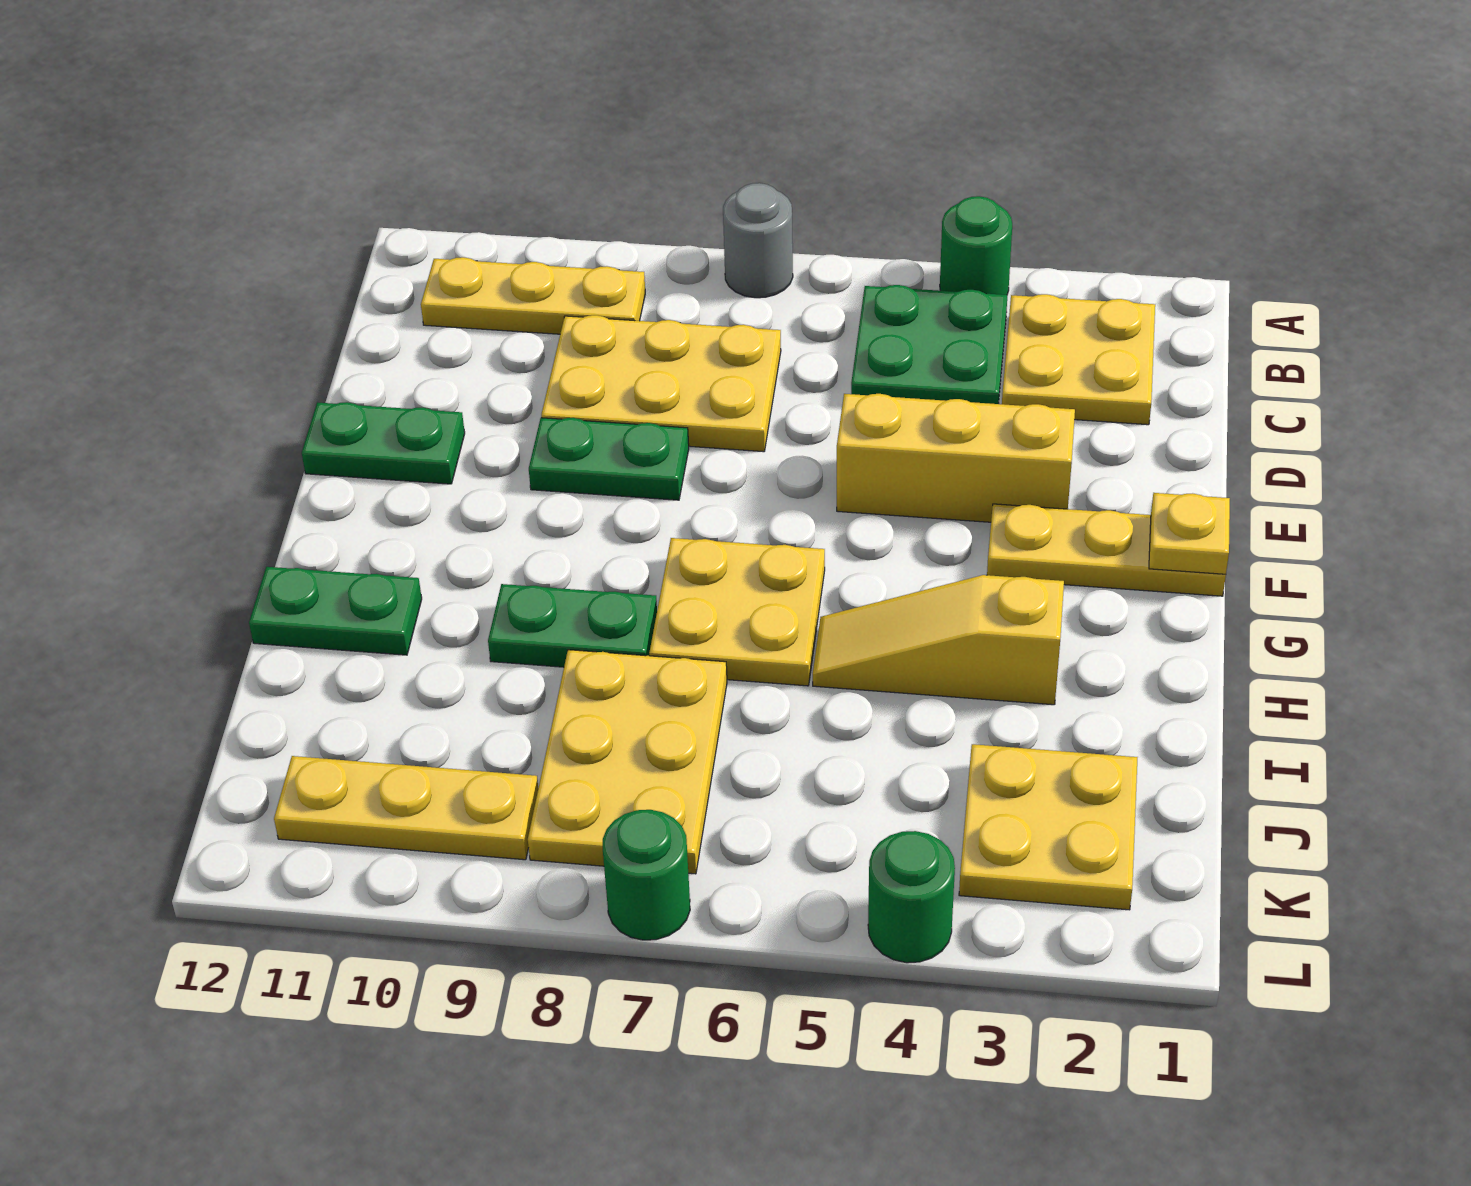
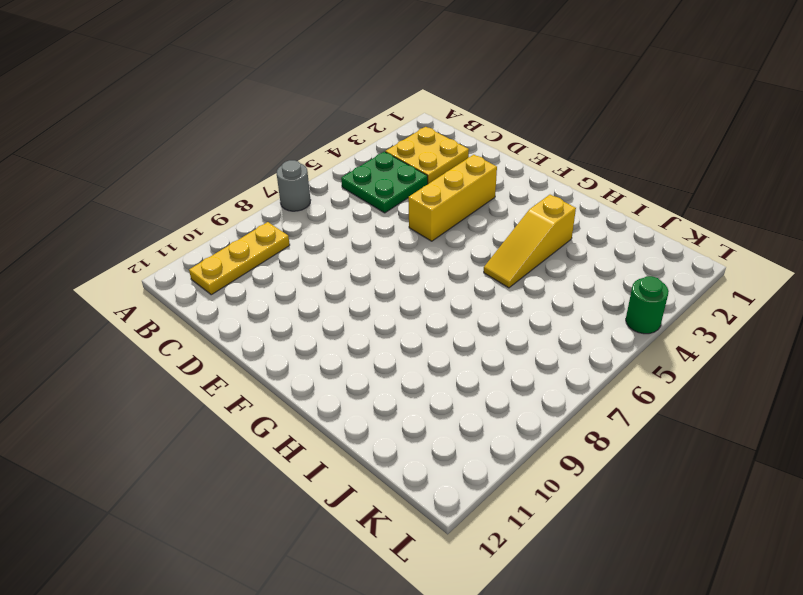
none -> green round brick A4 level 1
none -> yellow plate C7:D9 level 1
none -> green plate E8:E9 level 1

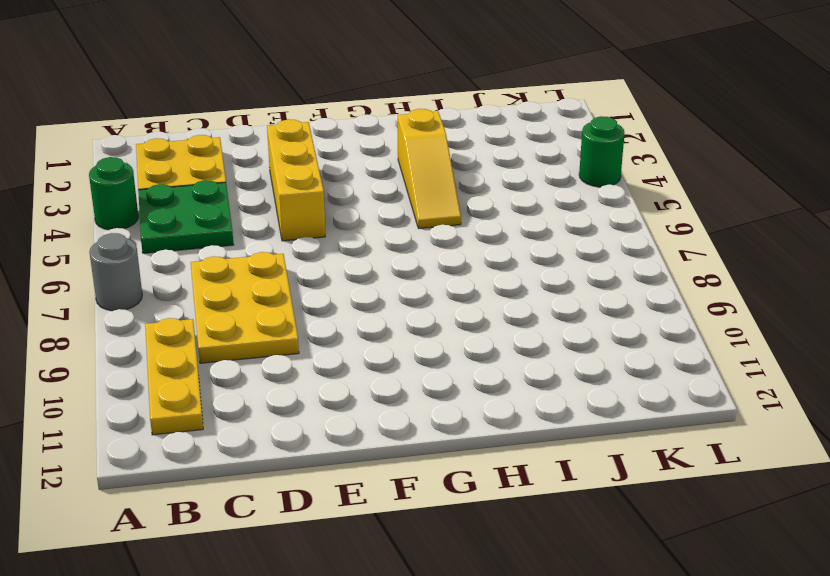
none -> green plate E8:E9 level 1
none -> green plate E11:E12 level 1
none -> yellow plate F1:F3 level 1

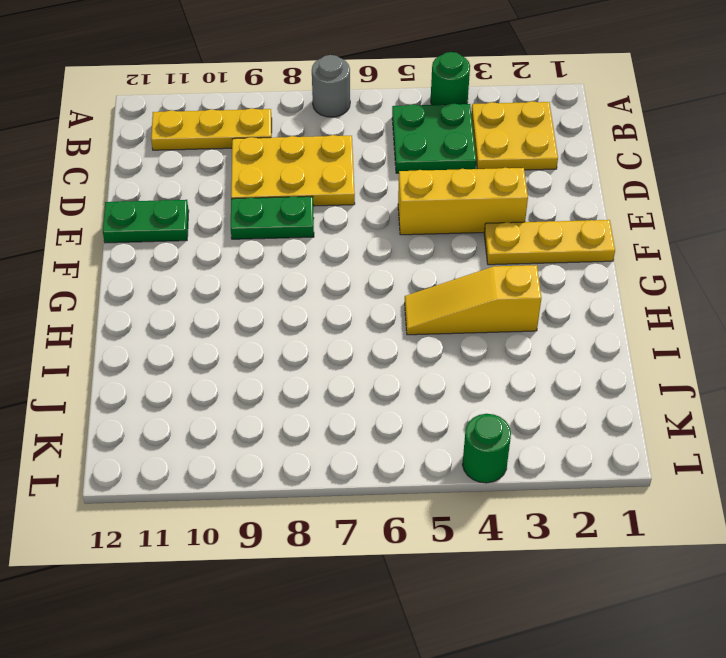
none -> yellow plate G6:H7 level 1
none -> green plate H8:H9 level 1
none -> green plate H11:H12 level 1

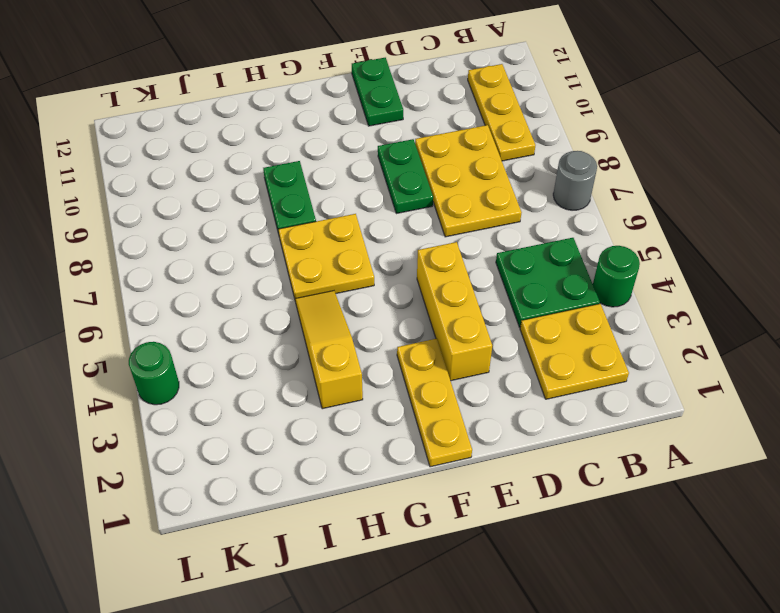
none -> green plate H11:H12 level 1
none -> yellow plate I7:K8 level 1
none -> yellow plate J2:K3 level 1

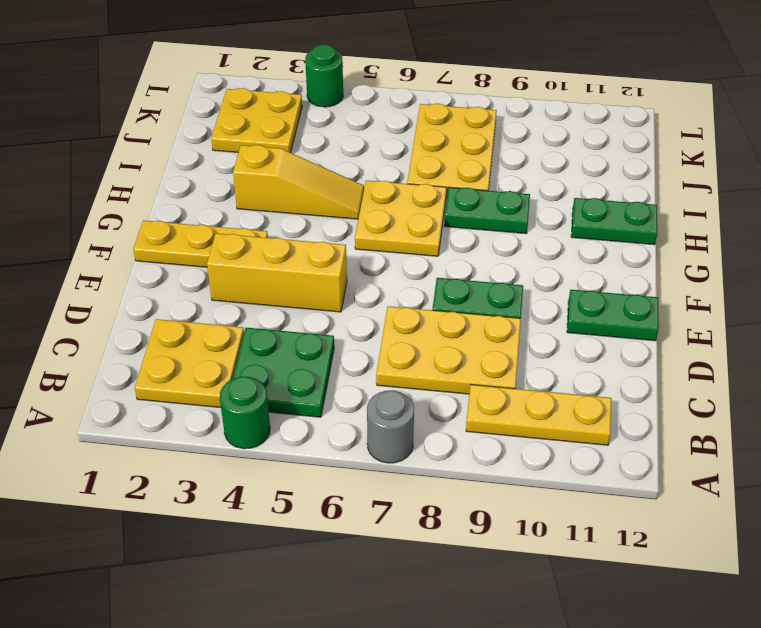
none -> yellow plate K9:K11 level 1
none -> green round brick L7 level 1
none -> yellow plate F1 level 2

